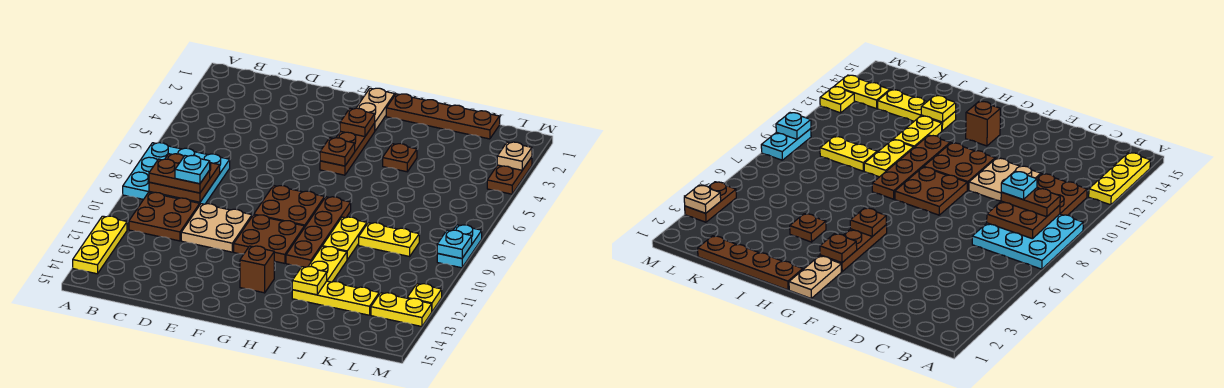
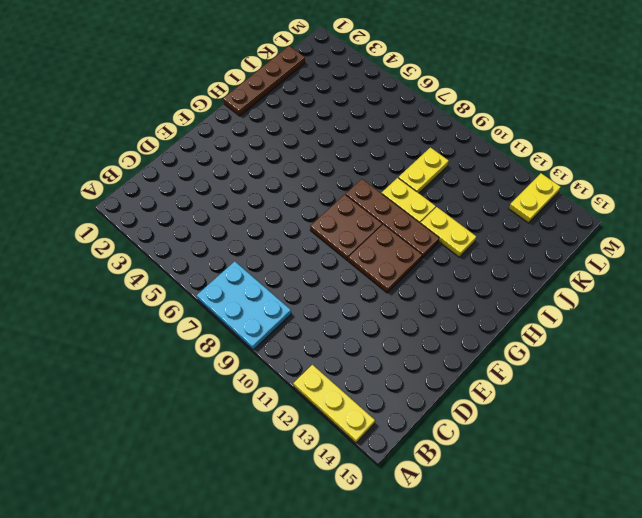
cyan plate A7:B9 level 1 -> cyan plate A7:C9 level 1
none -> brown plate B10:C11 level 1
none -> tan plate D10:E11 level 1
none -> tan plate G1:G2 level 1

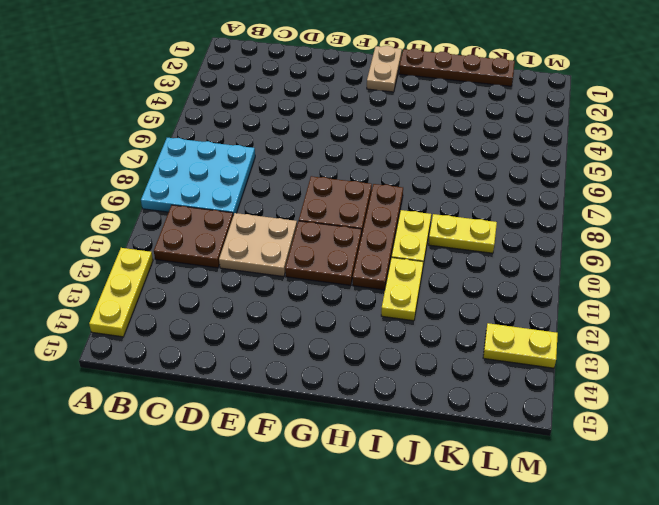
none -> brown plate G3:G5 level 1
none -> brown brick G13 level 1
none -> brown plate I4 level 1

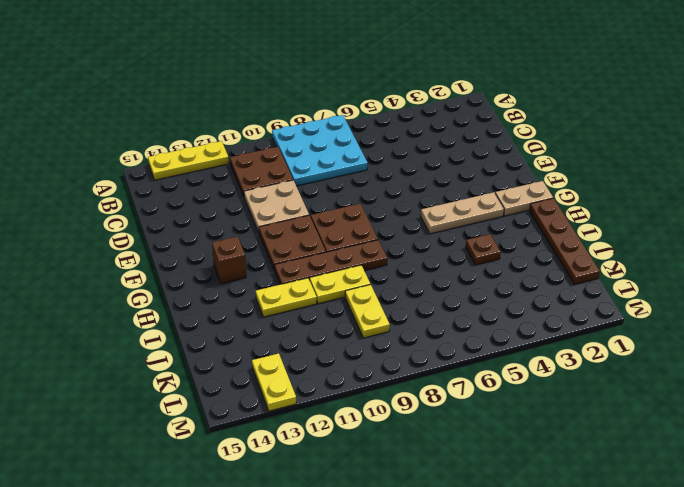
tan plate G3:G5 level 1 -> brown plate G3:G5 level 1
none -> yellow plate I13:K13 level 1
none -> brown plate M3:M4 level 1
none -> cyan plate M8:M9 level 1

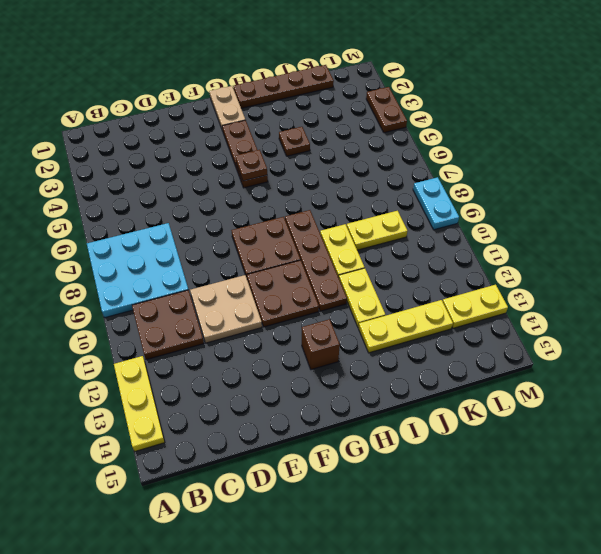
none -> yellow plate M12 level 1
none -> brown plate B8:C9 level 2
none -> brown plate G3 level 2

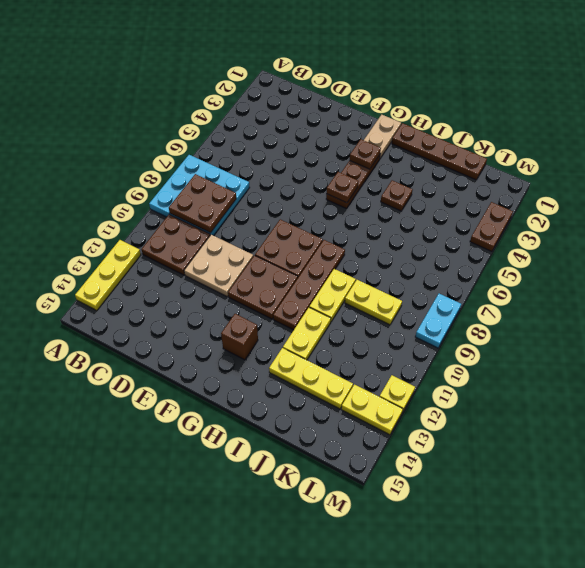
none -> yellow plate I13 level 2
none -> tan plate M3 level 2
none -> cyan plate M9 level 2

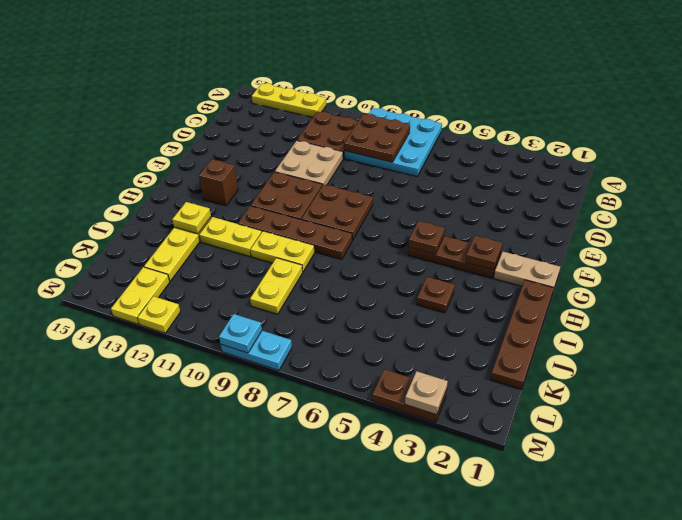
none -> brown plate B9:C9 level 3
none -> cyan plate C9 level 4

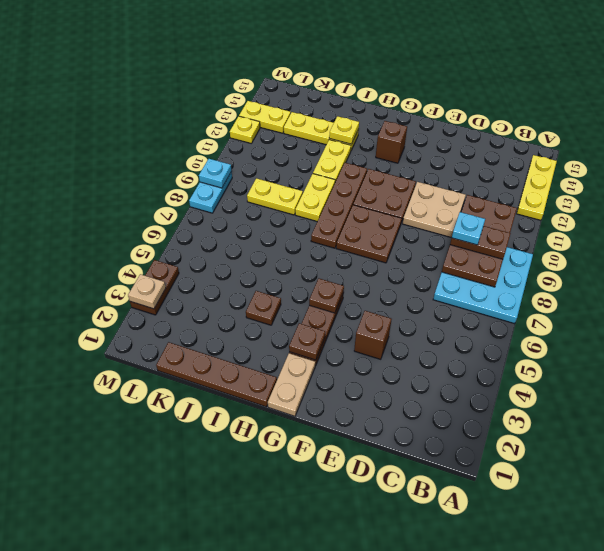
brown brick E4 level 1 -> none

